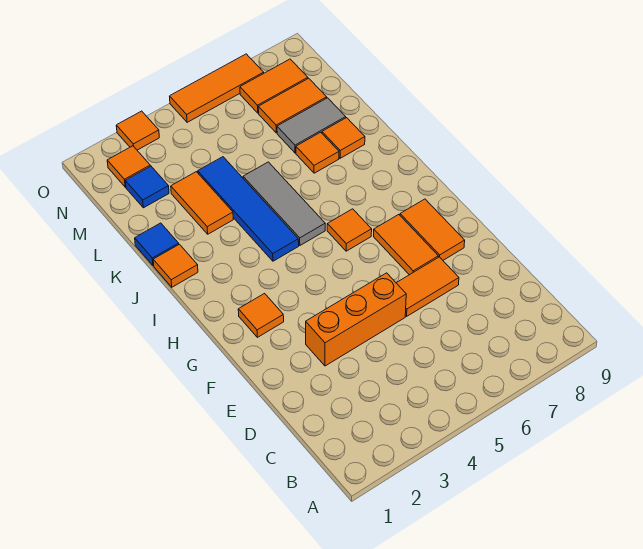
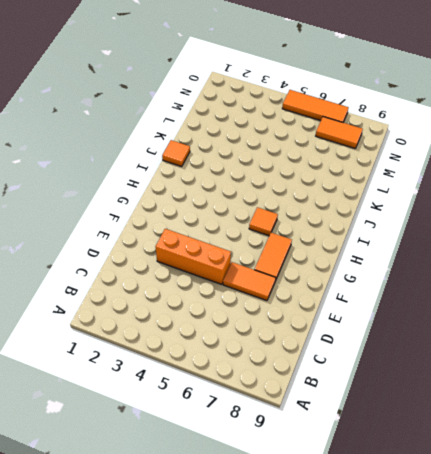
none -> orange tile F8:G8 level 1
none -> orange tile G2 level 1
none -> blue tile I4:L4 level 1

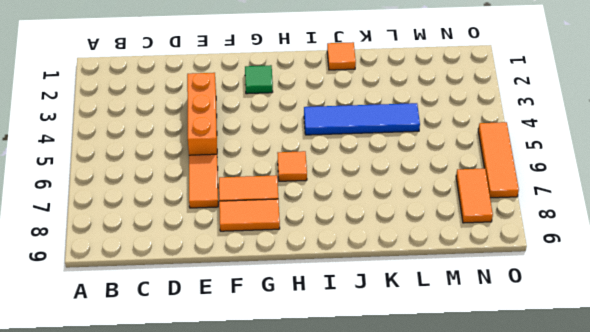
green tile G2 level 1 -> orange tile G2 level 1
none -> grey tile I5:K5 level 1
none -> blue tile K1 level 1
none -> orange tile K3:L3 level 1

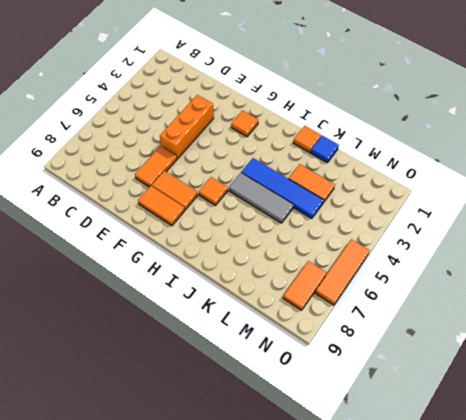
none -> orange tile K7 level 1
none -> orange tile K8 level 1
none -> grey tile L7:L8 level 1

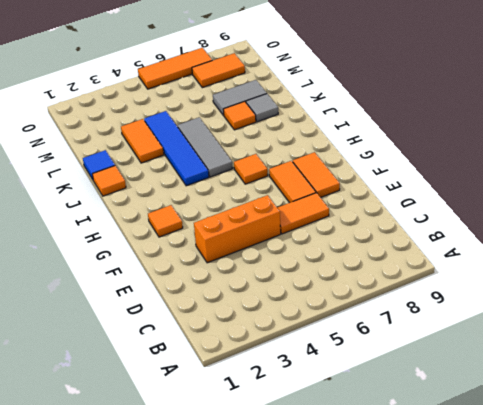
grey tile K8 level 1 -> orange tile K8 level 1
none -> blue tile M2 level 1
none -> orange tile M7:M8 level 1
none -> orange tile N2 level 1

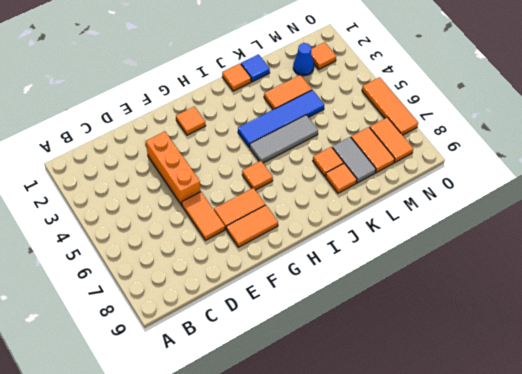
blue cone M2 level 1 -> blue tile M2 level 1
none -> orange tile O3 level 1

